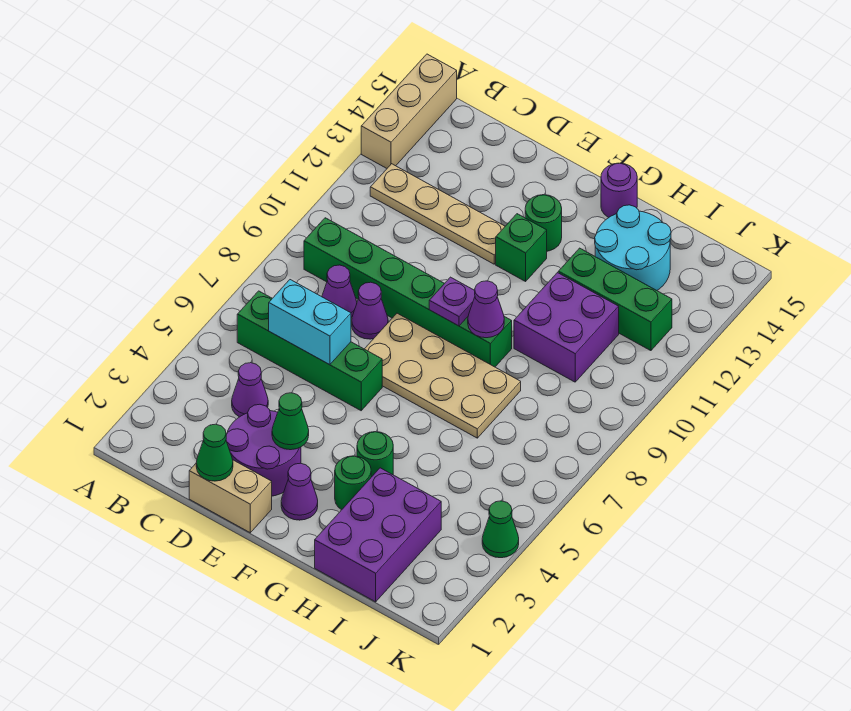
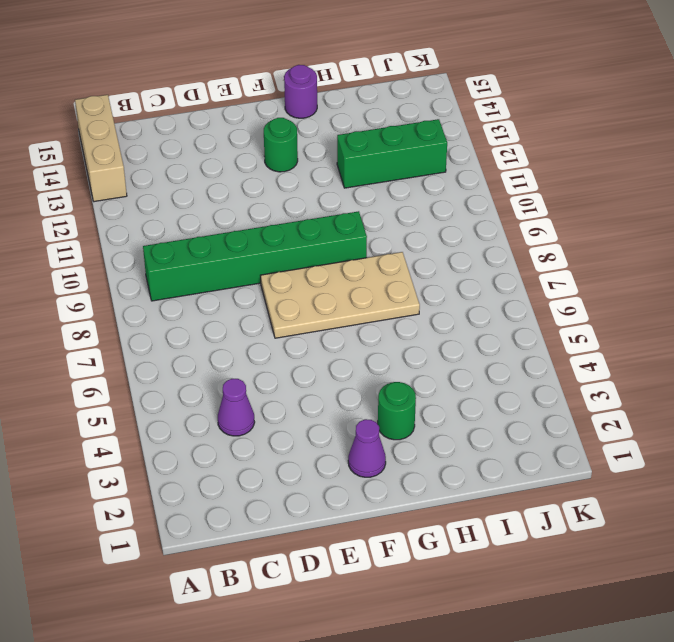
none -> green brick B6:E6 level 1
none -> tan plate B12:E12 level 1
none -> purple cone C8 level 1

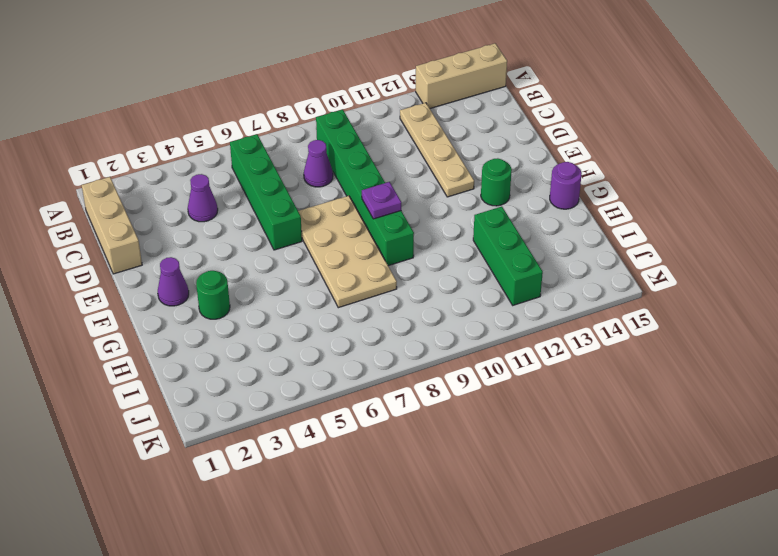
tan brick B1:D1 level 1 -> tan brick D1:E1 level 1
none -> purple round brick D2:E3 level 1
none -> purple cone D8 level 1
none -> green brick F12 level 1

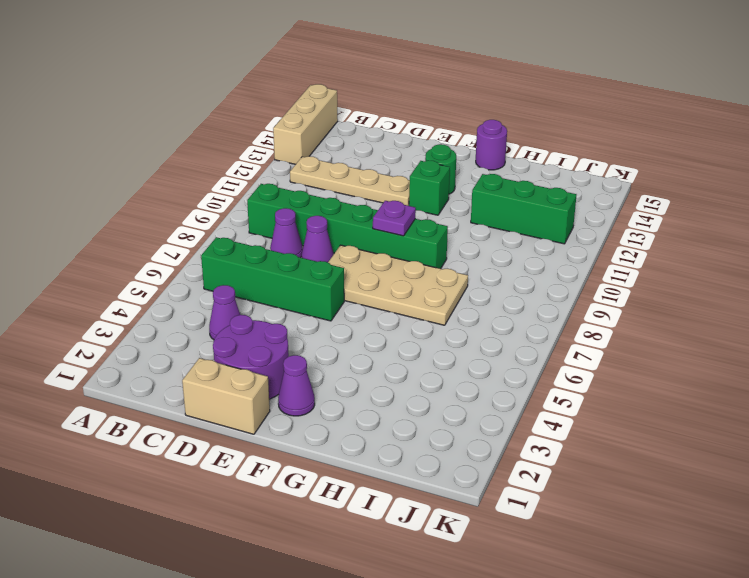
none -> green round brick G3 level 1
none -> green round brick G4 level 1
none -> purple brick H1:I3 level 1

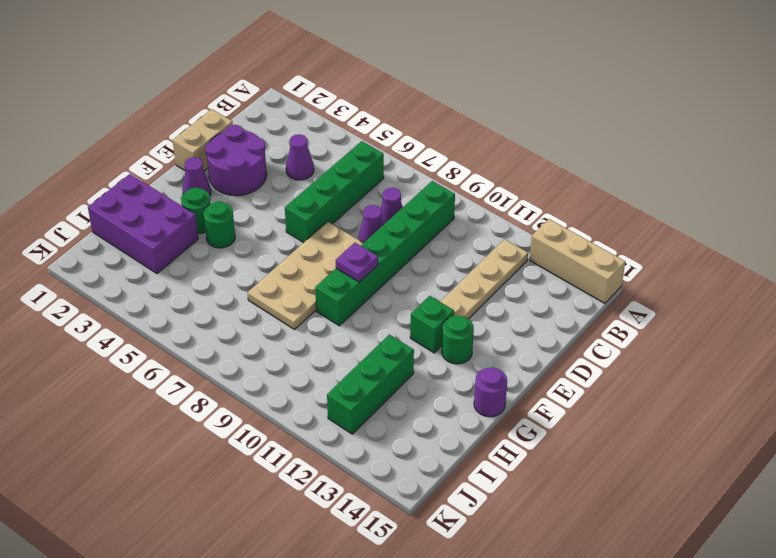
none -> purple brick H10:I11 level 1
none -> cyan round brick H13:I14 level 1
none -> green cone K4 level 1

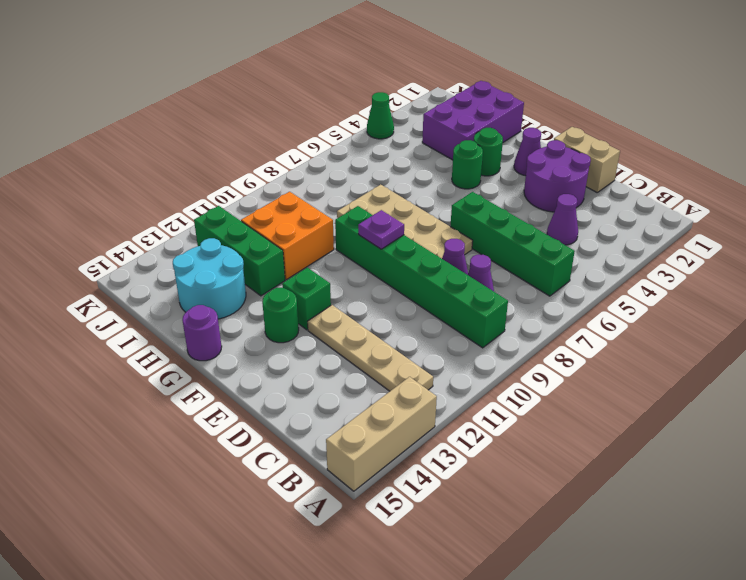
orange brick H10:I11 level 1 -> purple brick H10:I11 level 1
none -> cyan brick C6:D6 level 2
none -> green cone D1 level 2
none -> green cone E3 level 2

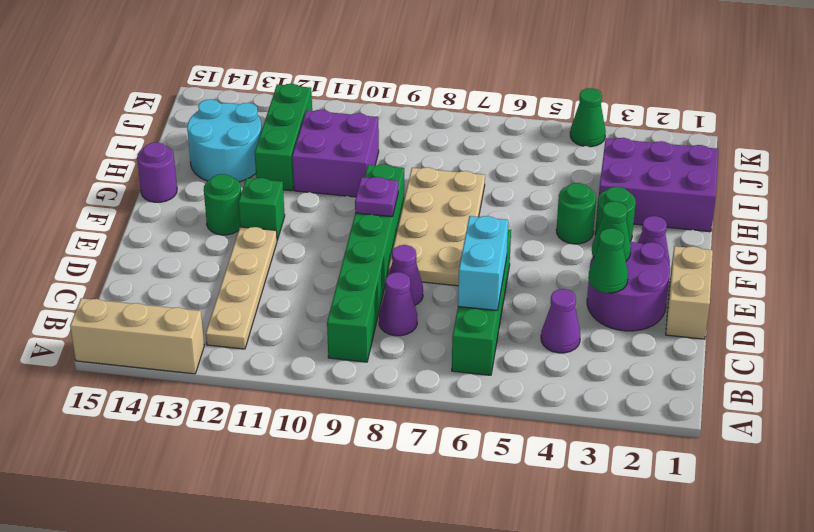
green cone D3 level 2 -> green cone D1 level 2
none -> purple cone G9 level 2

